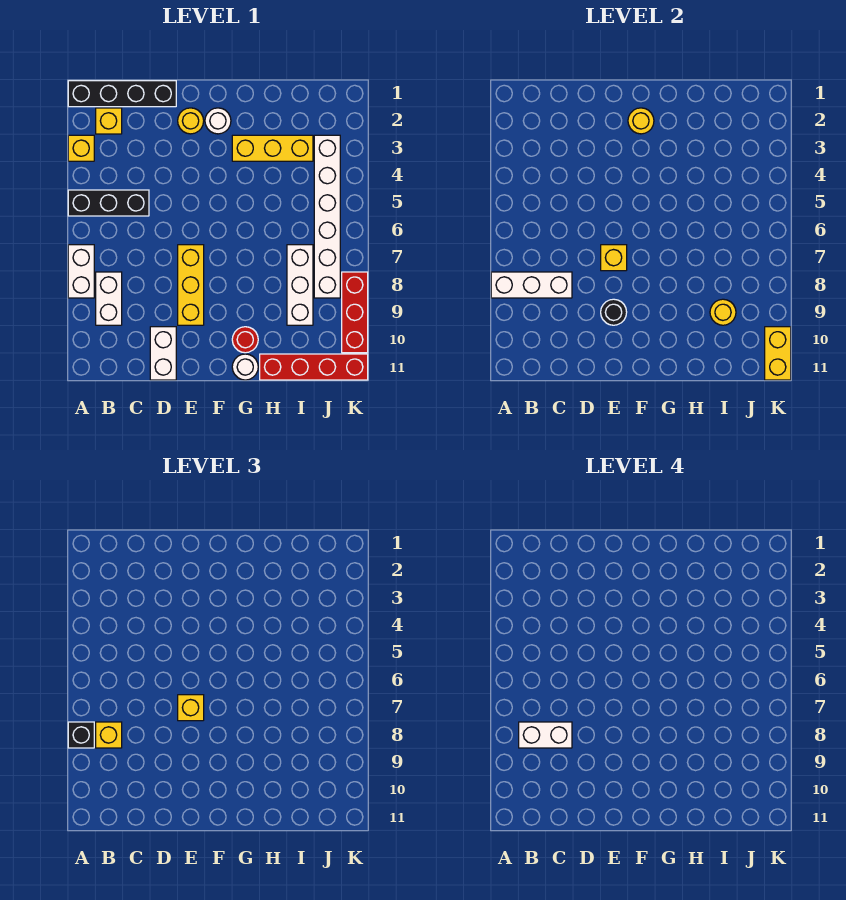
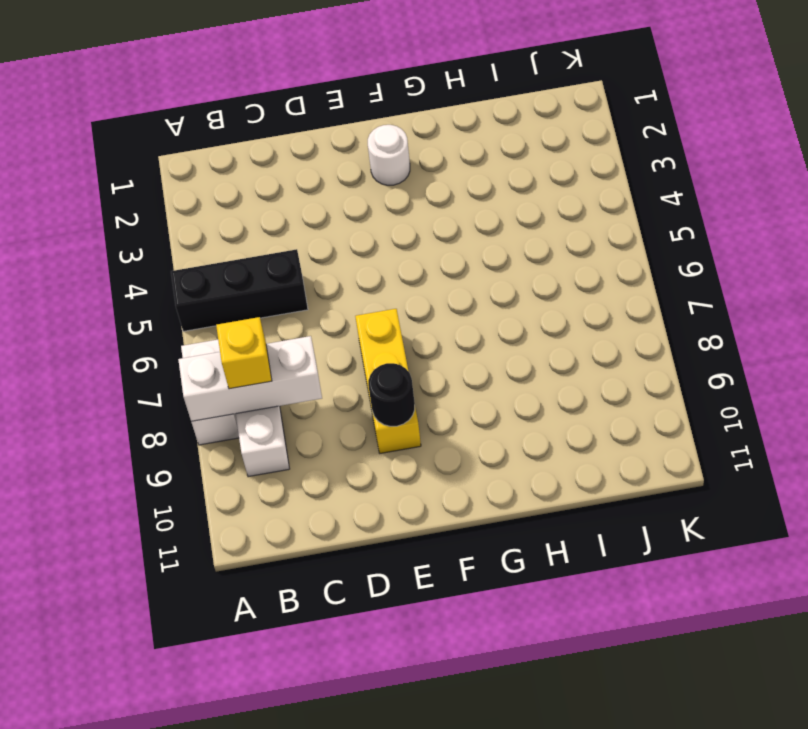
none -> black brick A1:D1 level 1
none -> yellow brick A3 level 1
none -> yellow brick B2 level 1

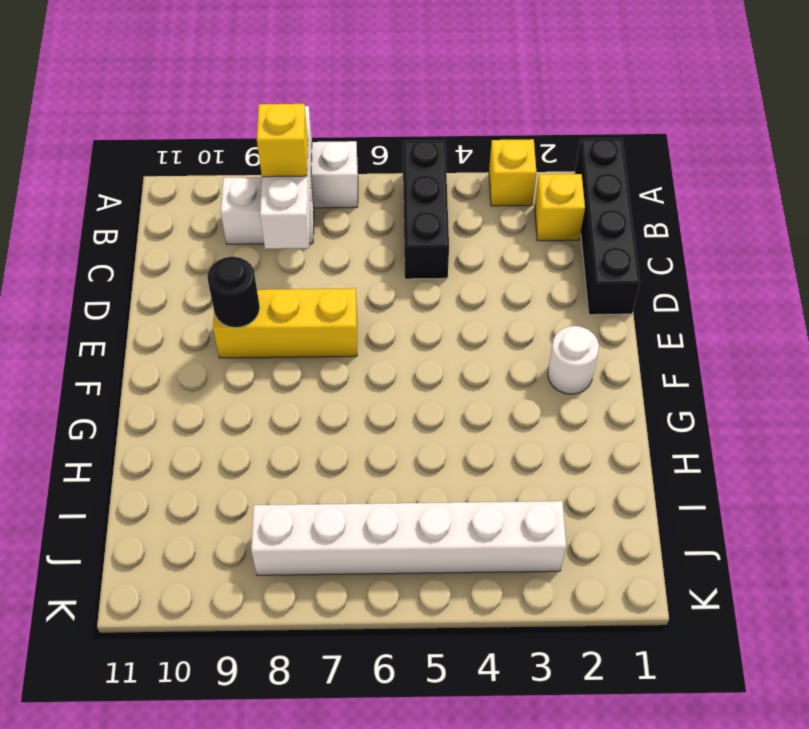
none -> white brick D10:D11 level 1
none -> yellow round brick E2 level 1
none -> yellow brick G3:I3 level 1

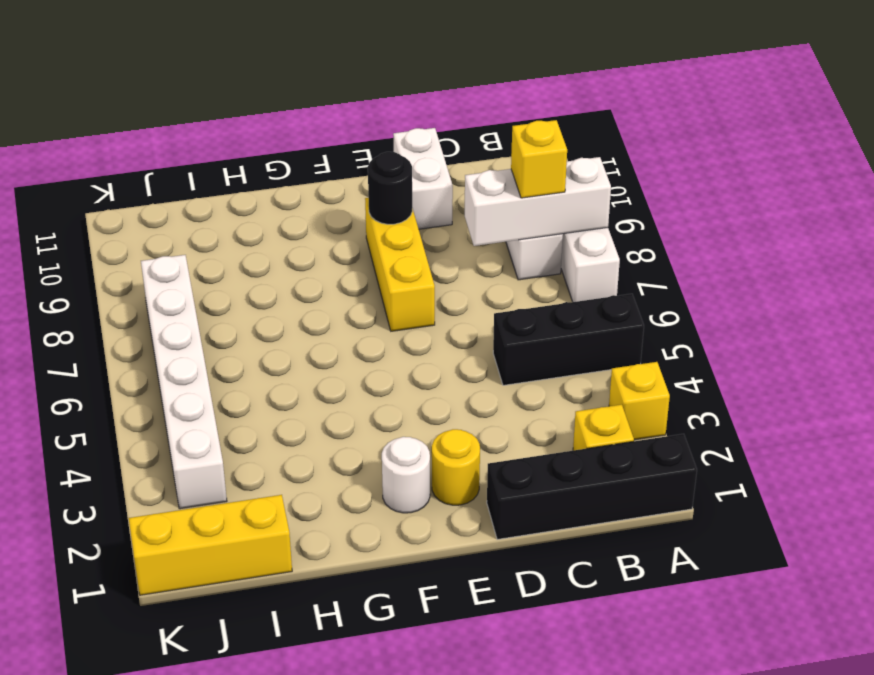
yellow brick I1:K1 level 1 -> yellow brick G3:I3 level 1
none -> red round brick G10 level 1
none -> white round brick G11 level 1
none -> red brick H11:K11 level 1

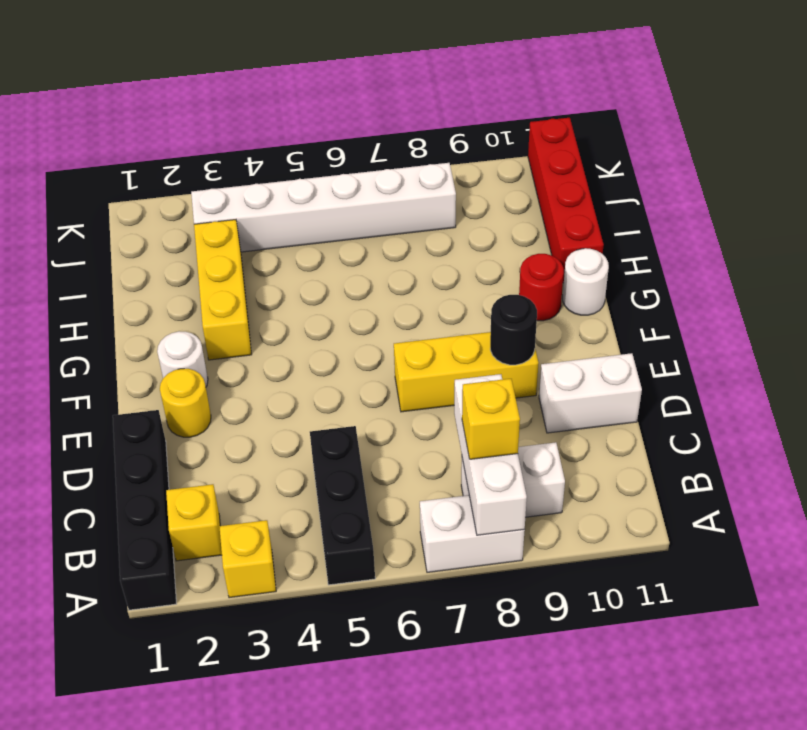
none -> white brick I7:I9 level 1
none -> red brick K8:K10 level 1
none -> yellow brick E7 level 2

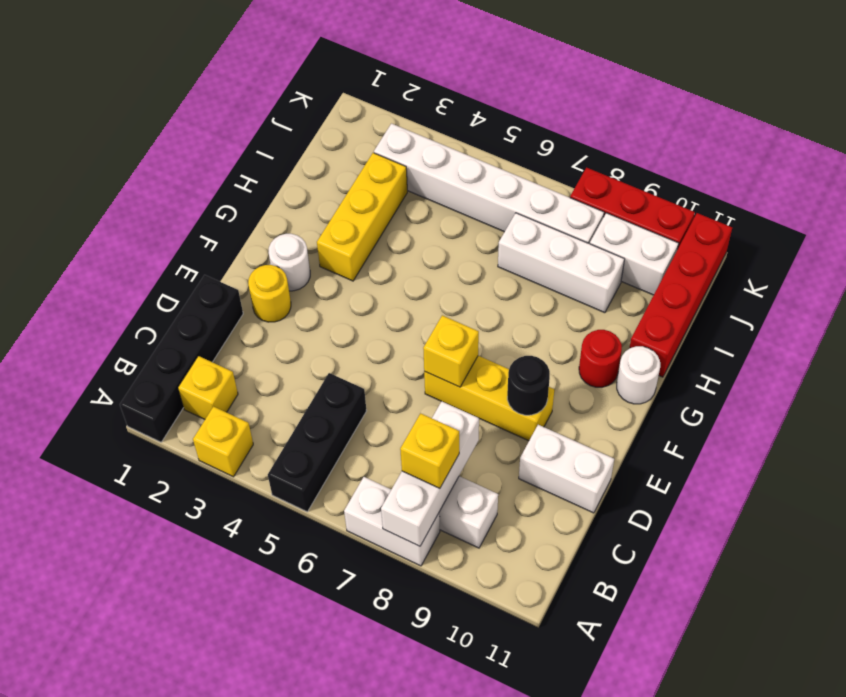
white brick J9:J10 level 1 -> white brick B8:C8 level 4
none -> yellow round brick F2 level 2
none -> yellow round brick I9 level 2
none -> yellow brick K10:K11 level 2

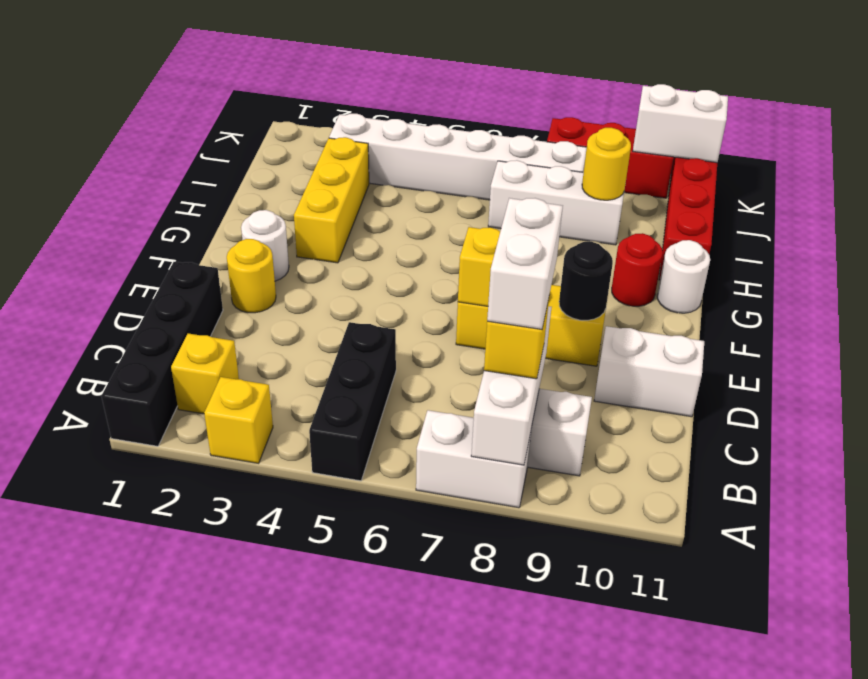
white brick K10:K11 level 2 -> yellow brick K10:K11 level 2
none -> yellow round brick F2 level 2
none -> black brick A8 level 3
none -> yellow brick E7 level 3

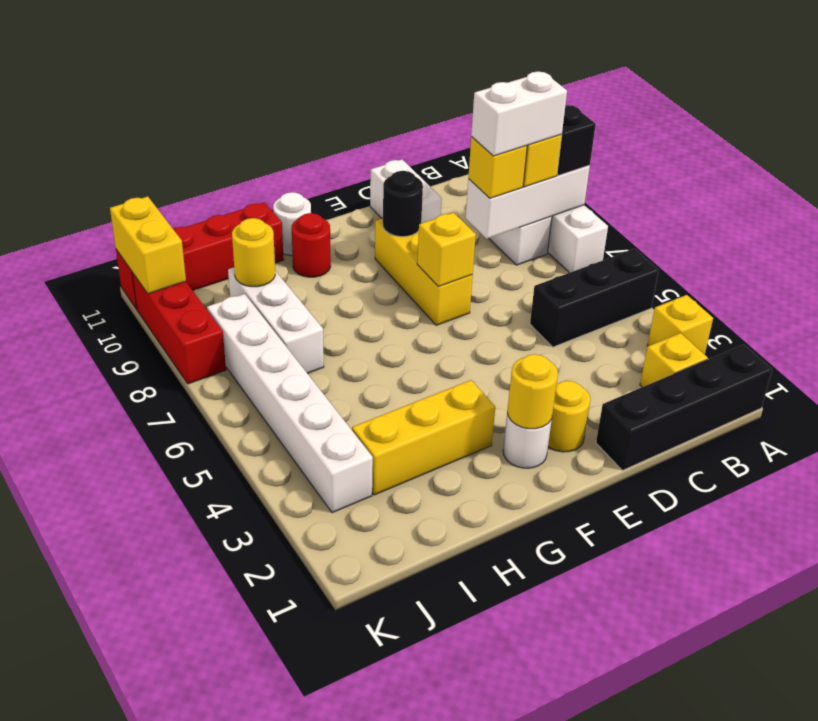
yellow brick C8 level 3 -> yellow brick E7 level 3

